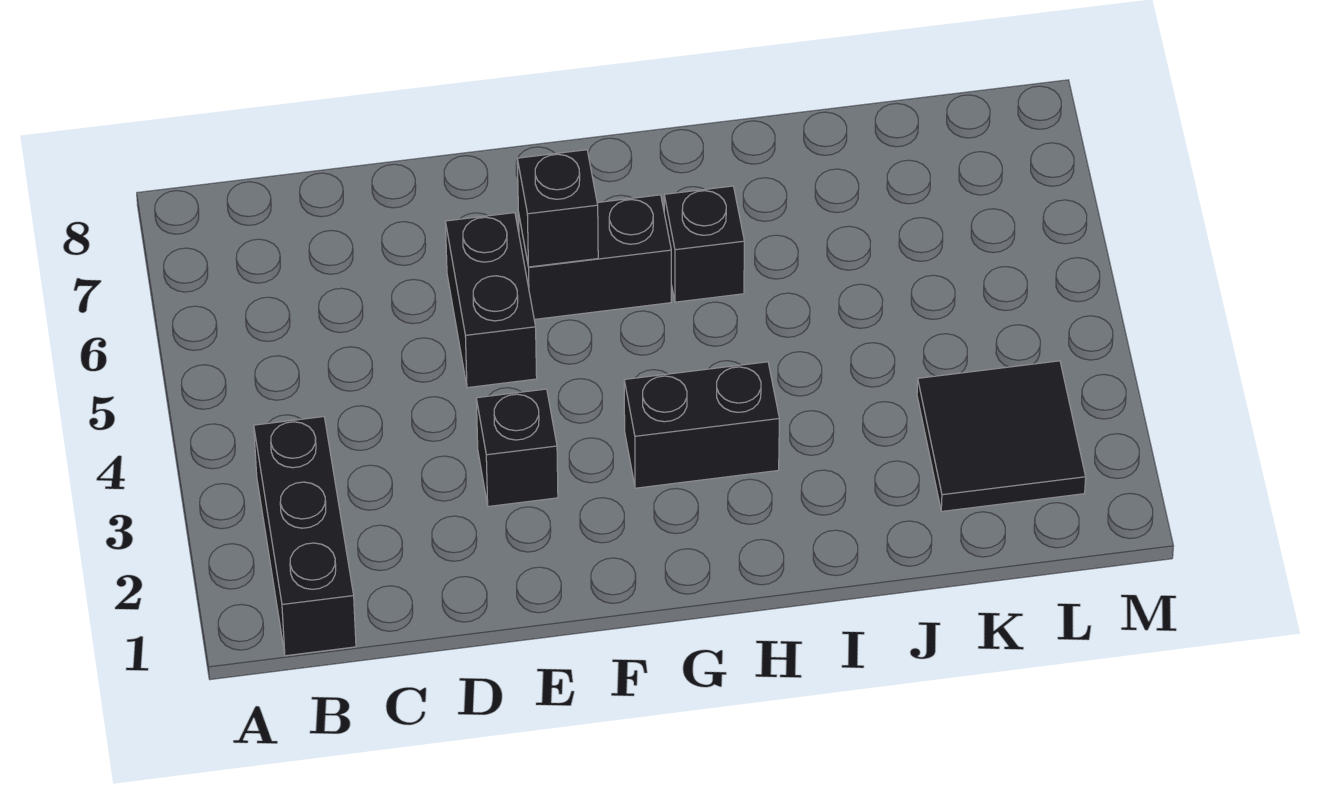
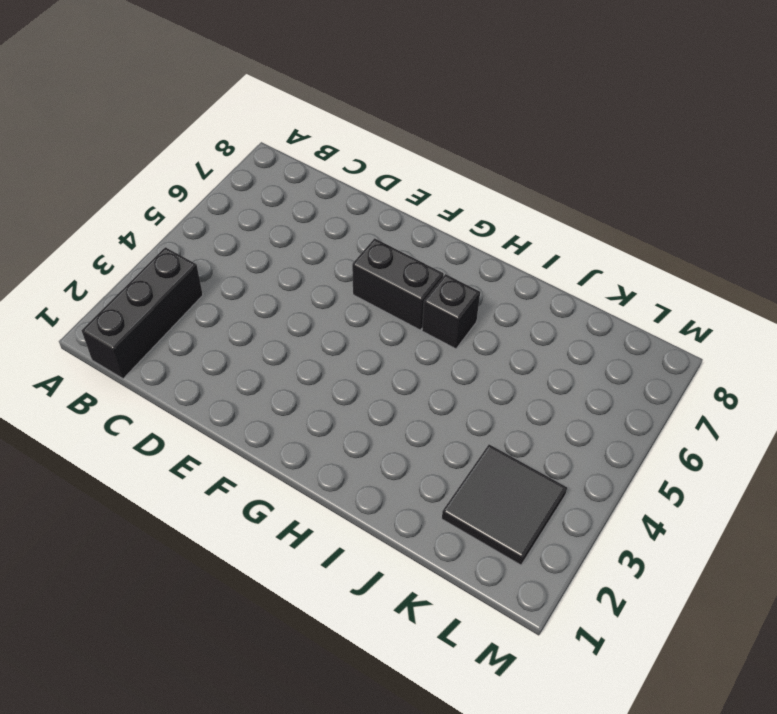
none -> black brick E3 level 1
none -> black brick E5:E6 level 1

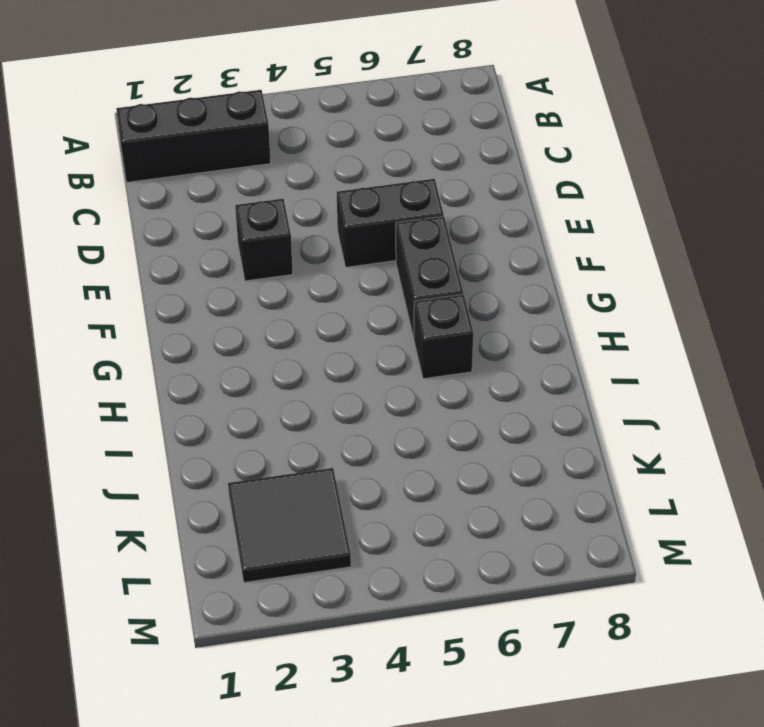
none -> black brick G3:H3 level 1
none -> black brick F6 level 2

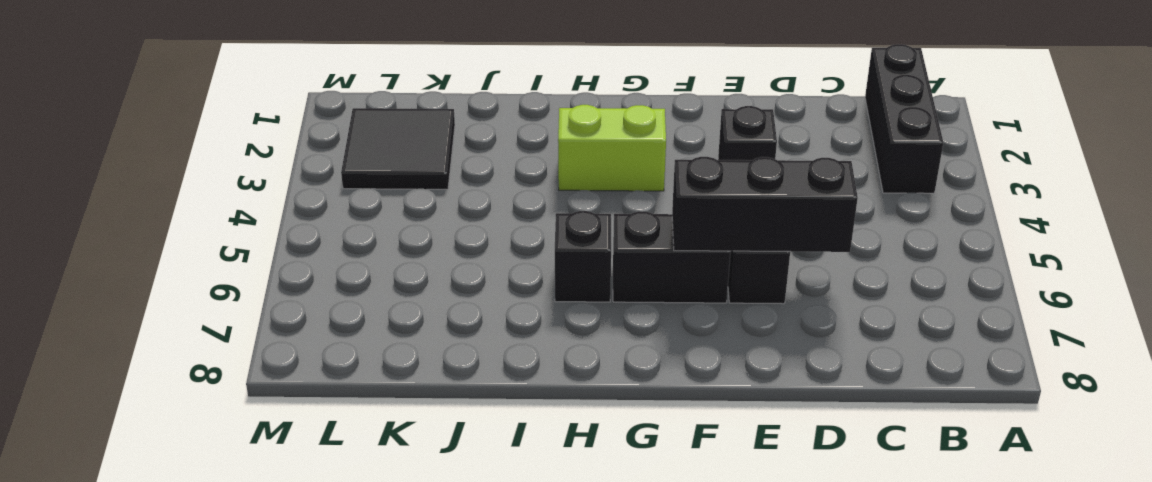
black brick D6:F6 level 2 -> black brick F6 level 2
lime brick G3:H3 level 1 -> black brick G3:H3 level 1

